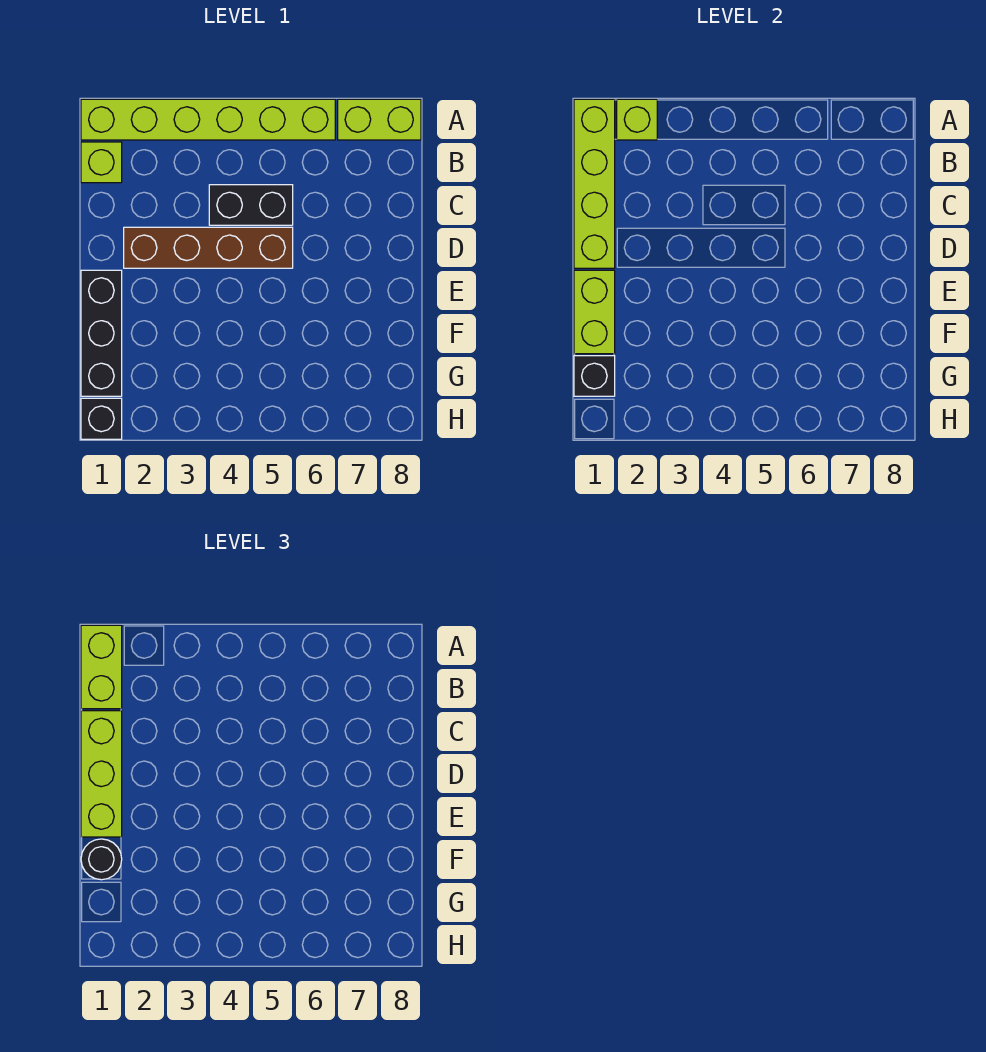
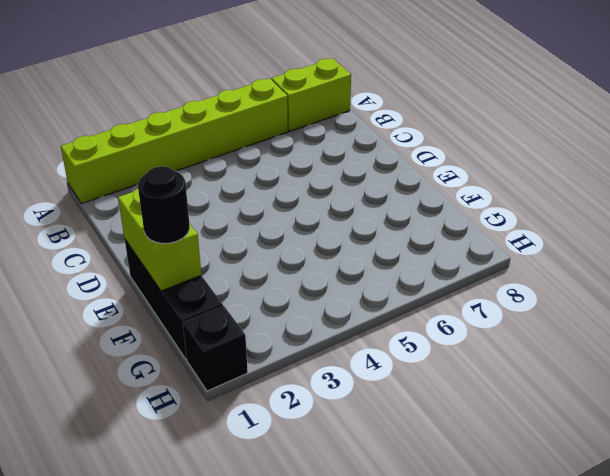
none -> lime brick B1 level 1
none -> black brick C4:C5 level 1
none -> brown brick D2:D5 level 1

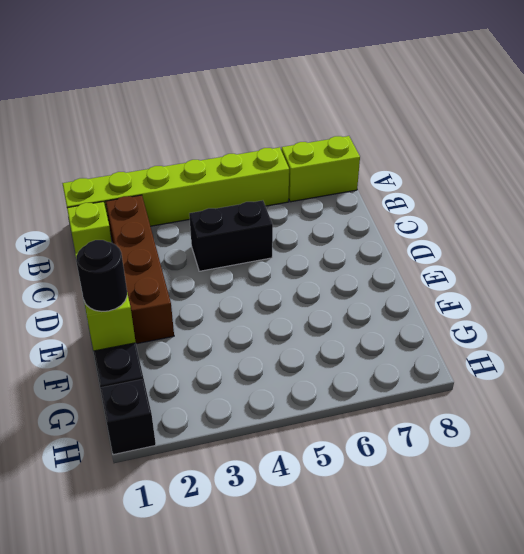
brown brick B2:E2 level 1 -> brown brick D2:D5 level 1
none -> lime brick A1:D1 level 2
none -> lime brick A2 level 2
none -> black brick G1 level 2

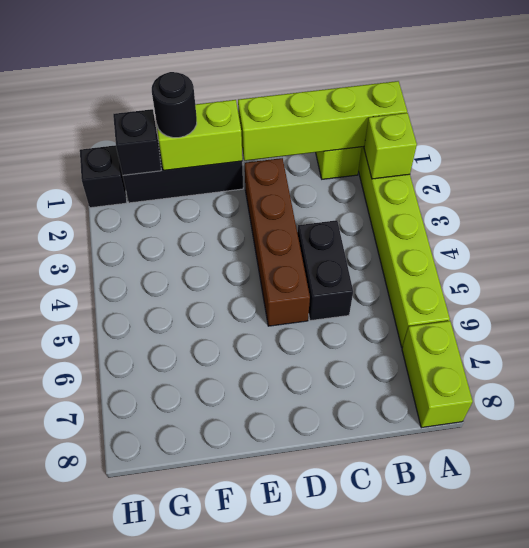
none -> lime brick A1:B1 level 3
none -> lime brick C1:E1 level 3

